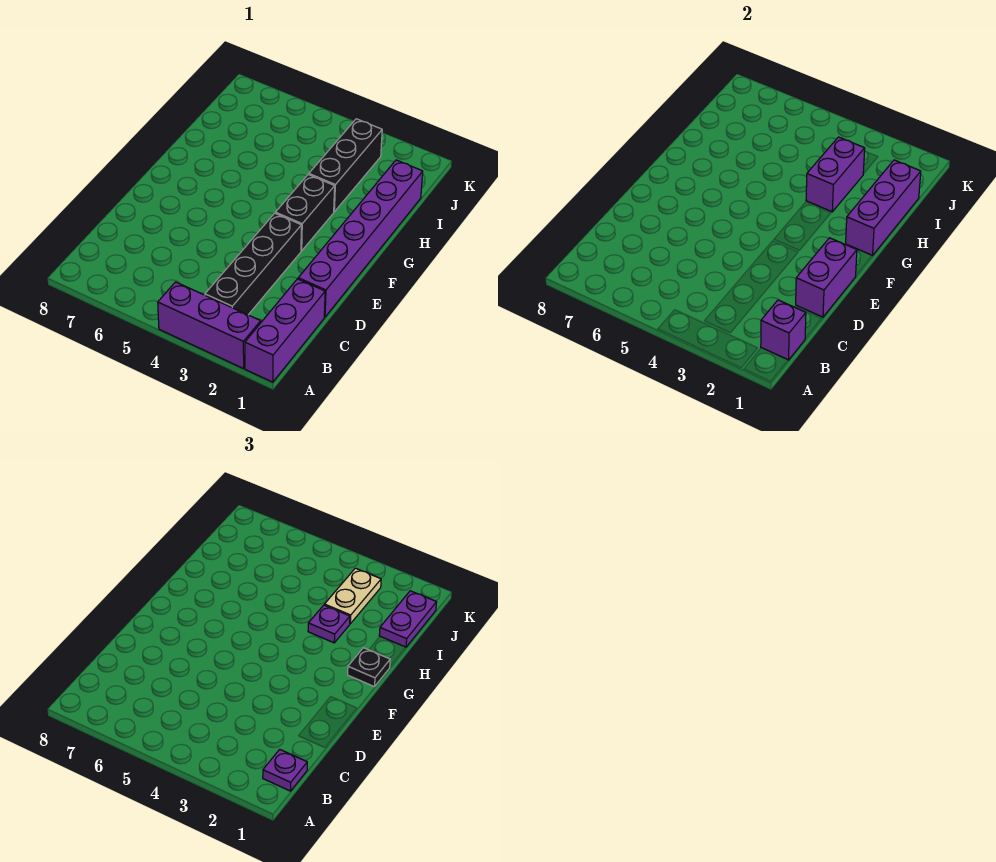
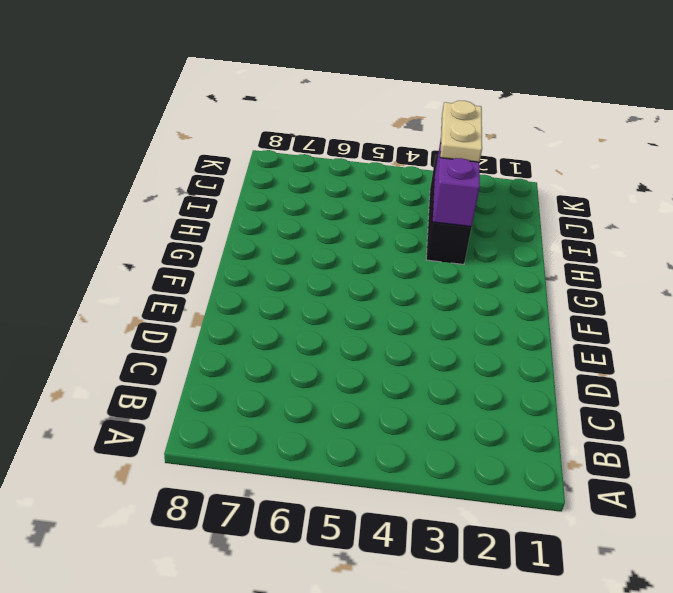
none -> purple brick A1:C1 level 1
none -> purple brick A2:A4 level 1
none -> black brick B3:E3 level 1

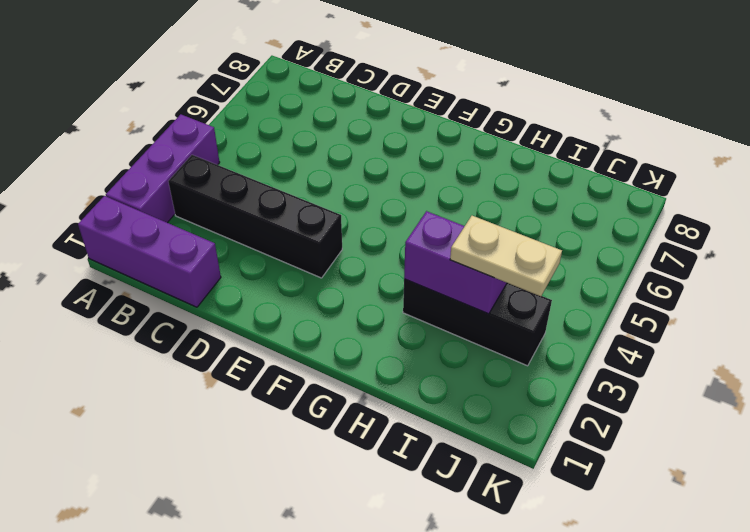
none -> purple brick D1:I1 level 1
none -> black brick F3:G3 level 1
none -> purple brick B1 level 2

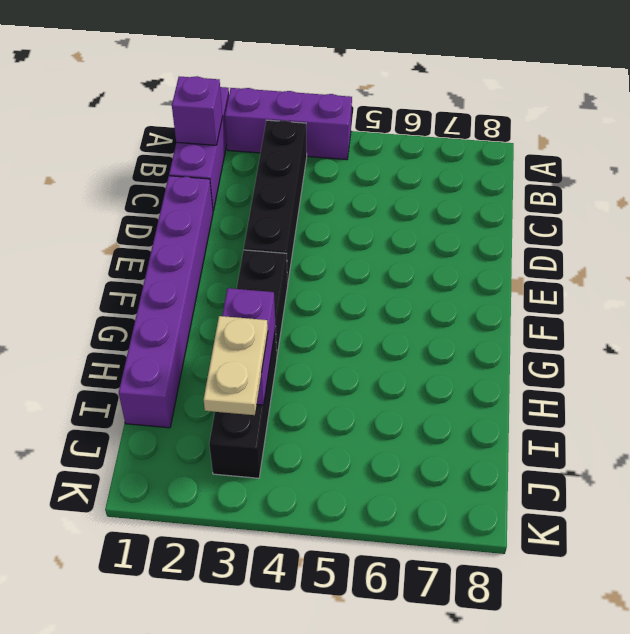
none -> purple brick D1:E1 level 2
none -> purple brick G1:I1 level 2
none -> purple plate B1 level 3

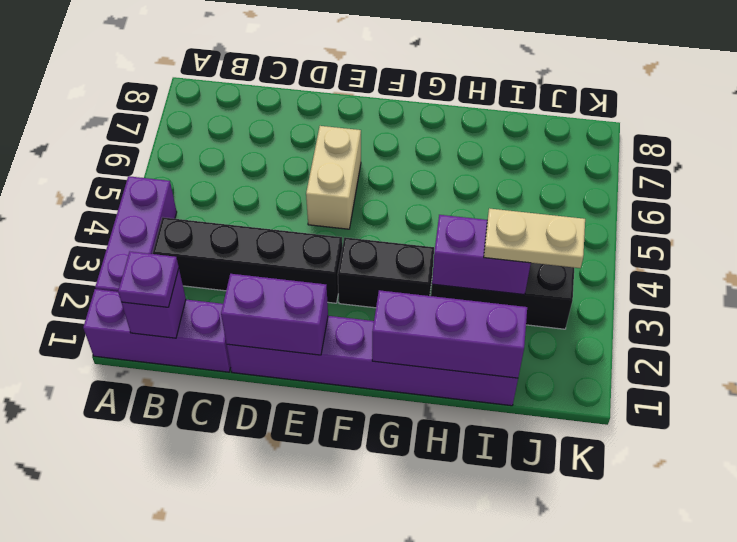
tan brick E5:E6 level 1 -> none
none -> black plate G1 level 3
none -> purple plate H3 level 3
none -> purple plate I1:J1 level 3

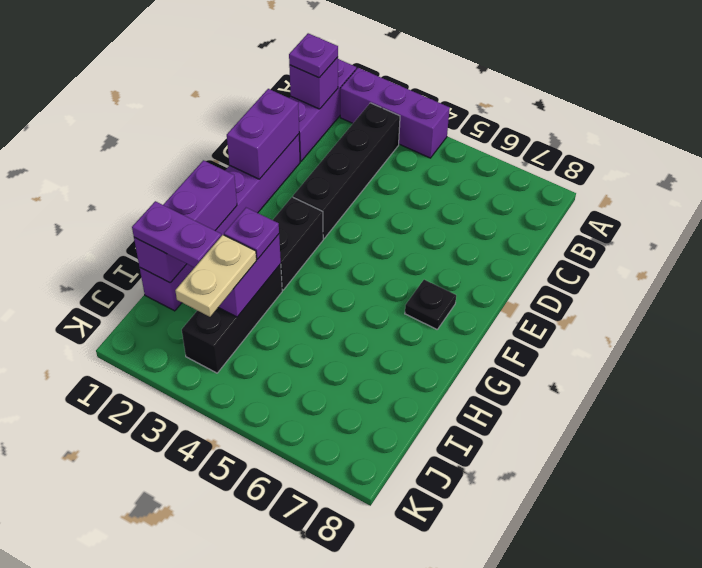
black plate F7 level 1 -> black plate G1 level 3
purple plate I1:I2 level 3 -> purple plate I1:J1 level 3

